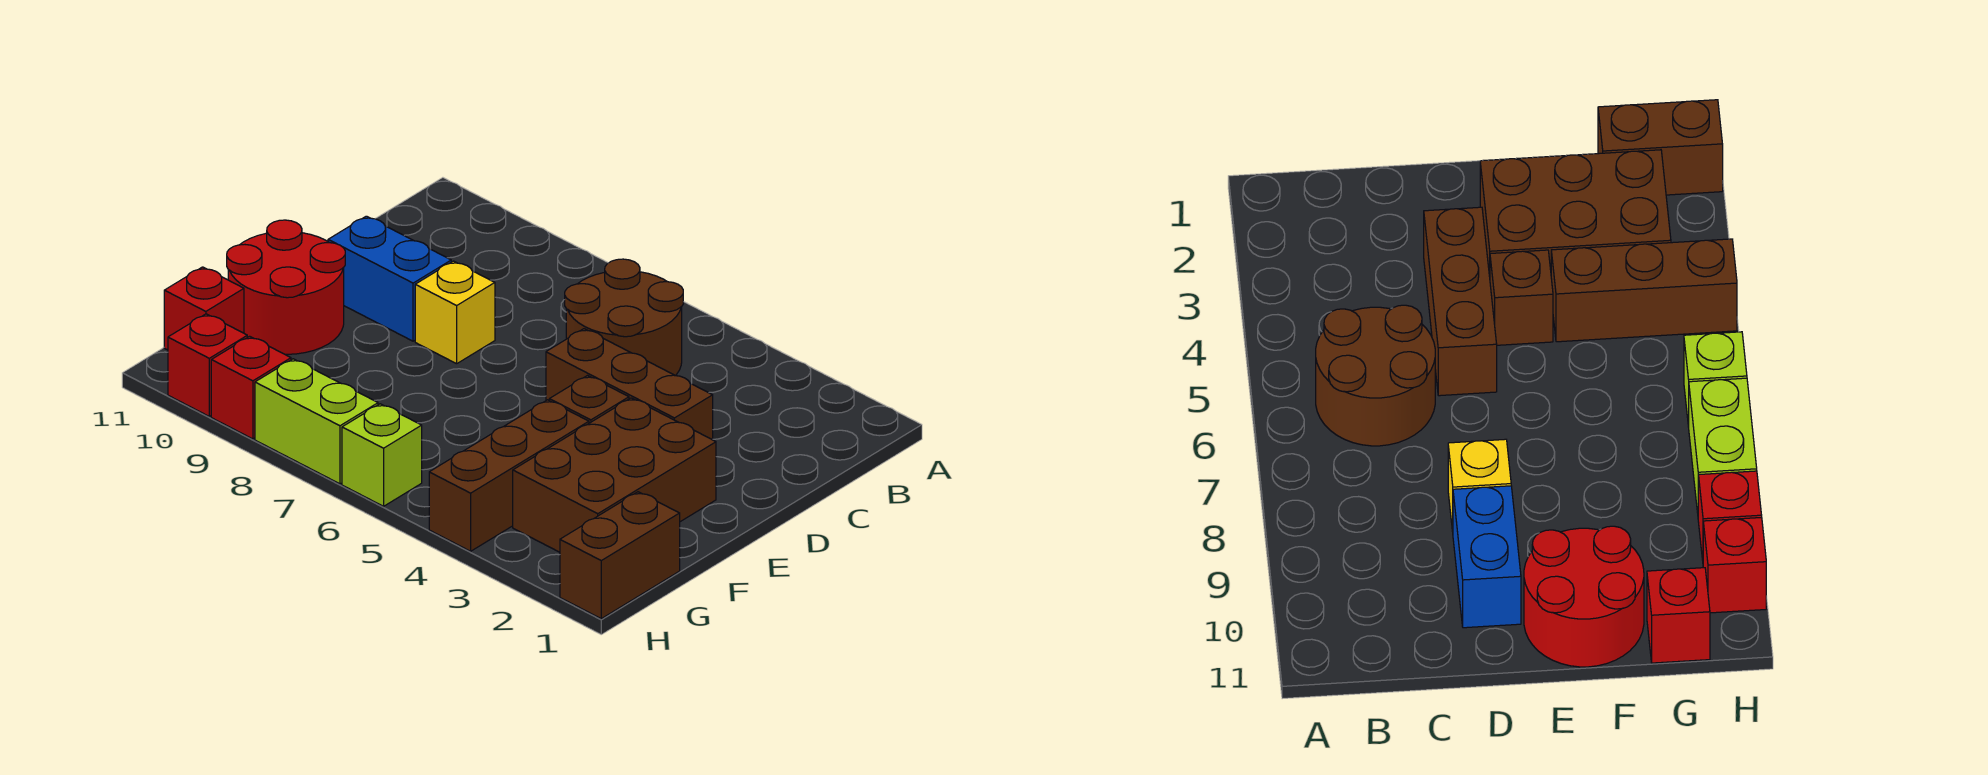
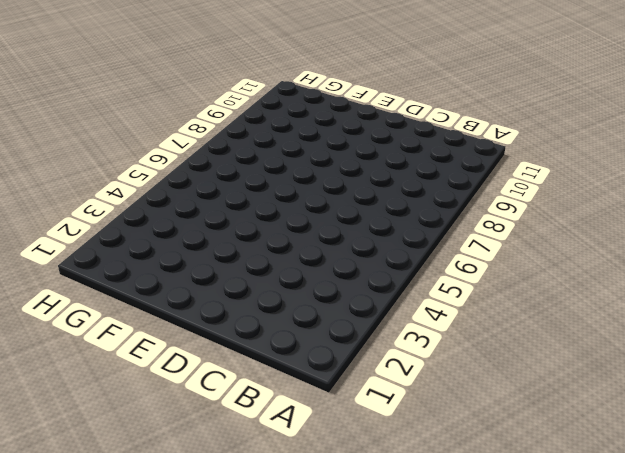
none -> brown round brick B5:C6 level 1
none -> brown brick D3:D5 level 1
none -> yellow brick D8 level 1

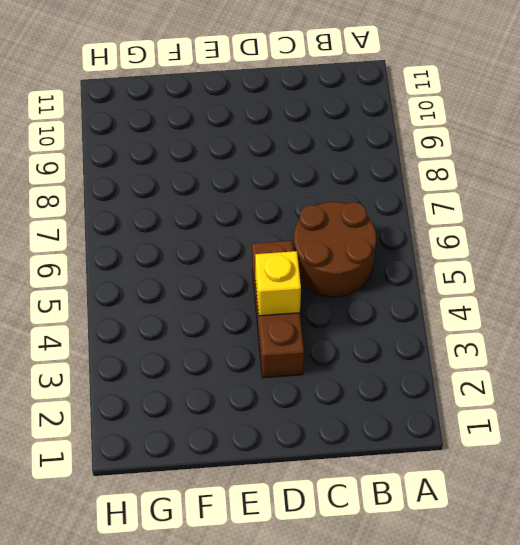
yellow brick D4 level 2 -> yellow brick D8 level 1
none -> blue brick D9:D10 level 1
none -> brown brick E2:G3 level 1
none -> brown brick E4 level 1

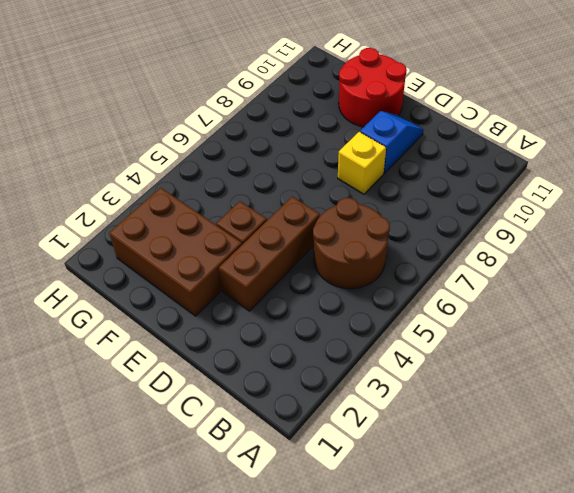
blue slope D9:D10 level 1 top 9 -> blue brick D9:D10 level 1
none -> brown brick F4:H4 level 1
none -> brown brick G1:H1 level 1
none -> red brick G11 level 1

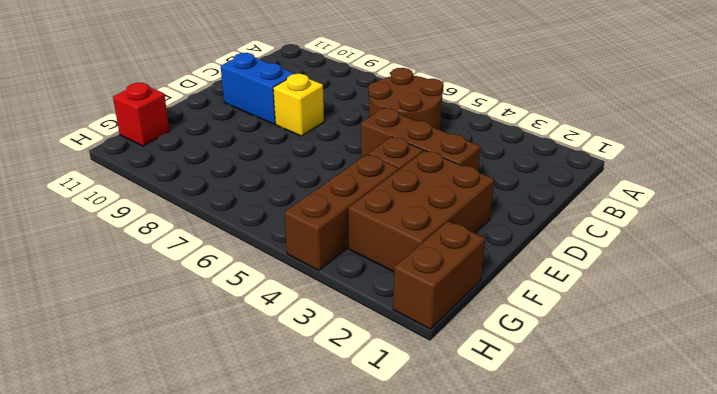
none -> red round brick E10:F11 level 1
none -> lime brick H6 level 1
none -> lime brick H7:H8 level 1

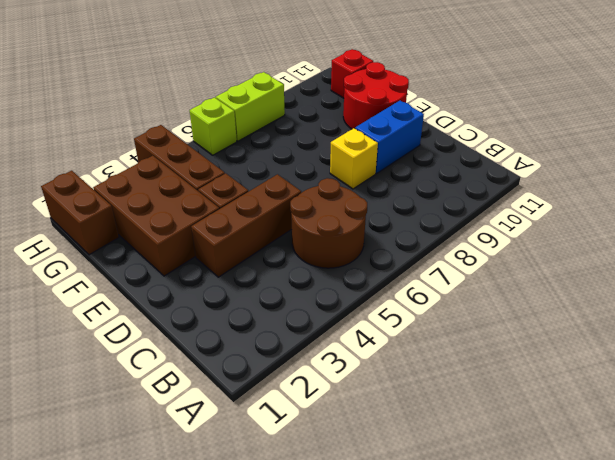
none -> red brick H9 level 1
none -> red brick H10 level 1

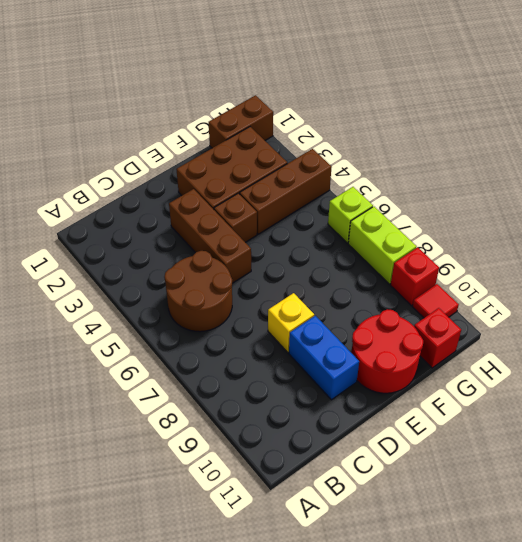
red tile H10 level 1 -> red brick H10 level 1

